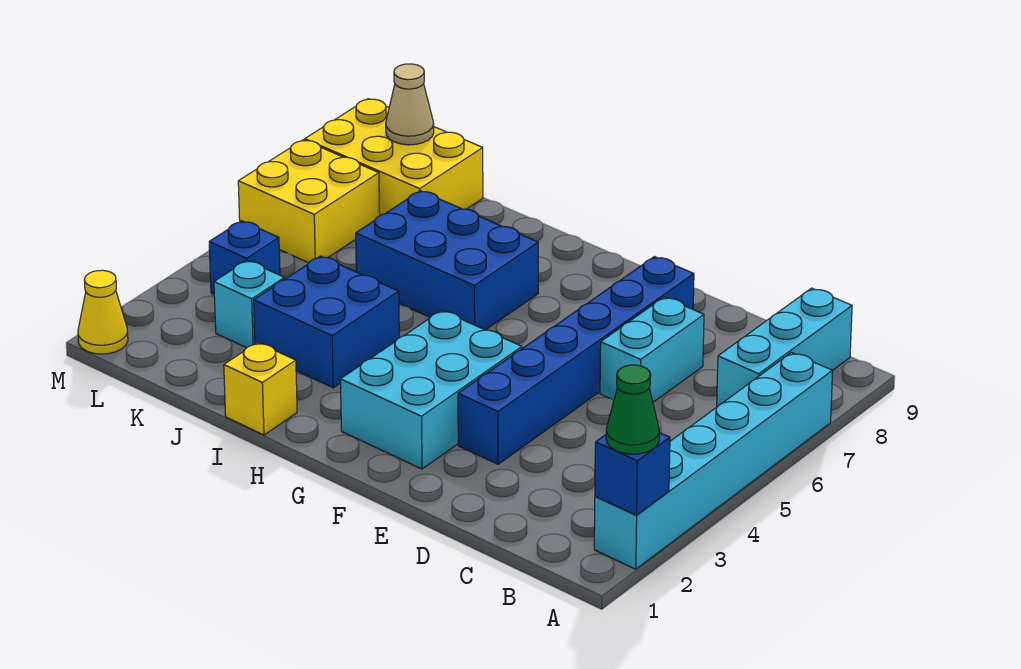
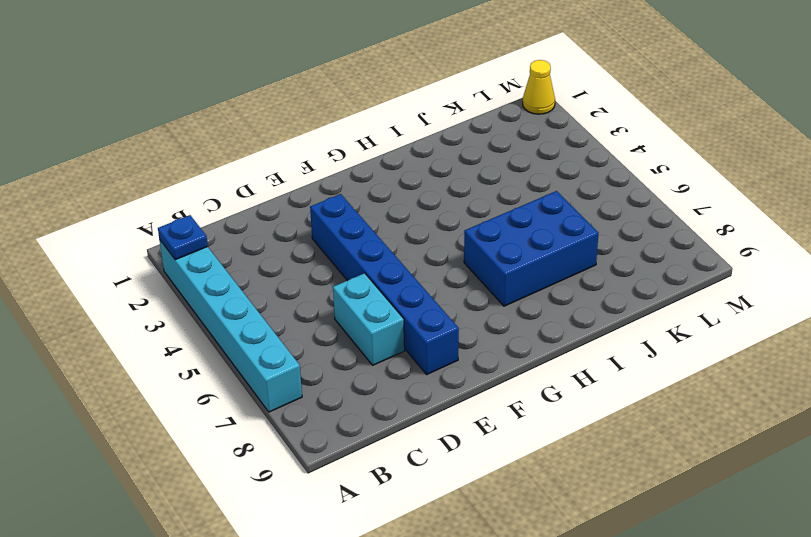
blue plate A2 level 2 -> blue brick A2 level 2
none -> cyan brick B7:B9 level 1
none -> cyan brick F2:G4 level 1
none -> yellow brick I1 level 1

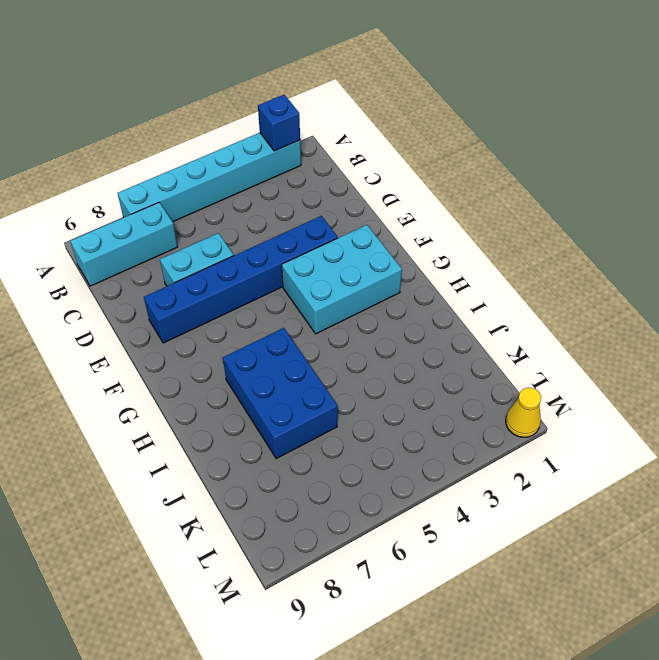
none -> yellow brick I1 level 1
none -> blue brick I3:J4 level 1
none -> cyan brick K3 level 1

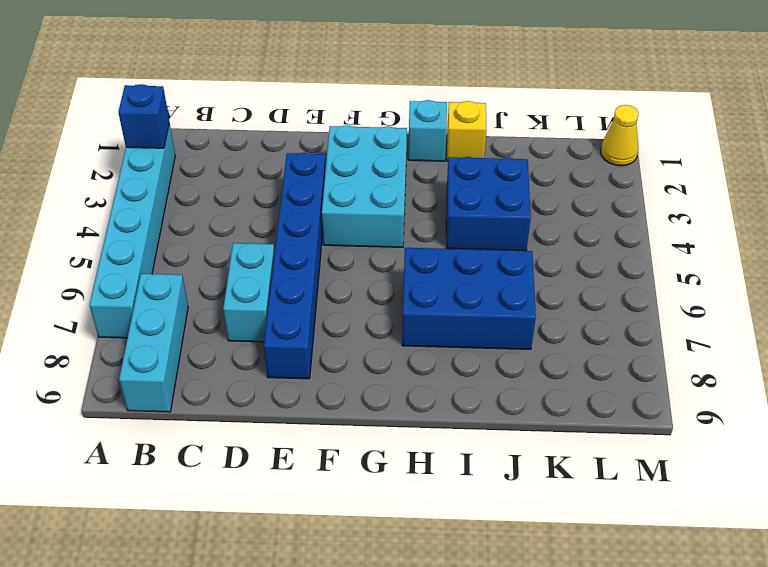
cyan brick H1 level 1 -> cyan brick K3 level 1
none -> yellow brick K8:M9 level 1
none -> blue brick L4 level 1
none -> yellow brick L6:M7 level 1

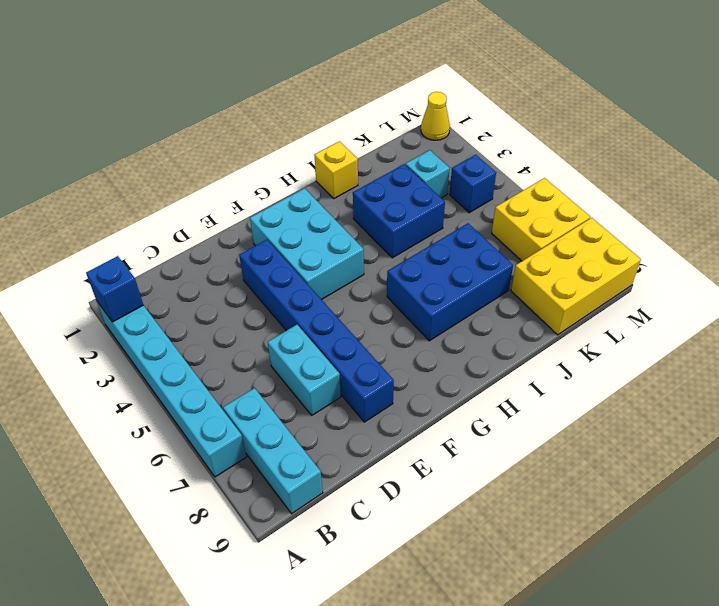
none -> tan cone L9 level 2
none -> green cone A2 level 3

